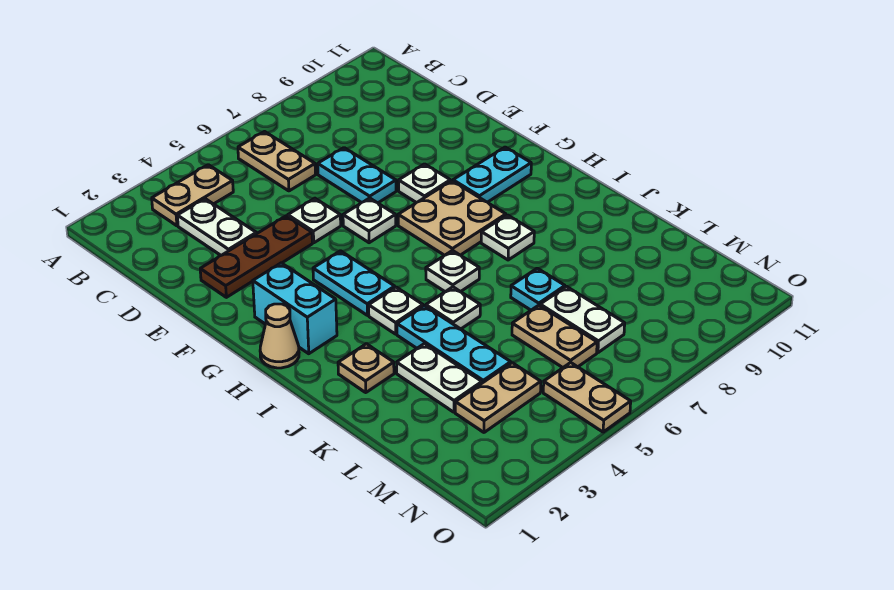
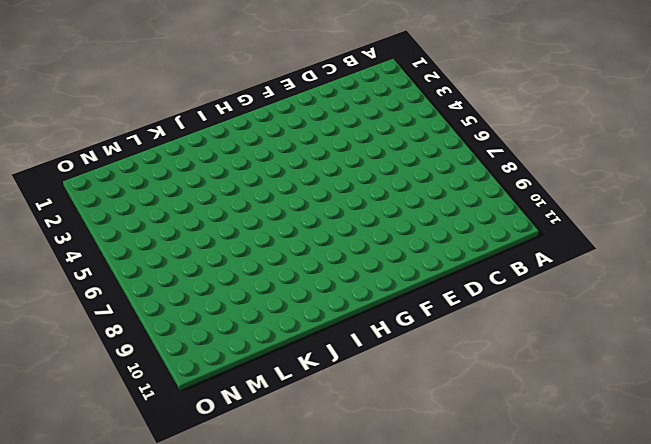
none -> tan plate B3:B4 level 1
none -> tan plate B6:C6 level 1
none -> white plate C3:D3 level 1

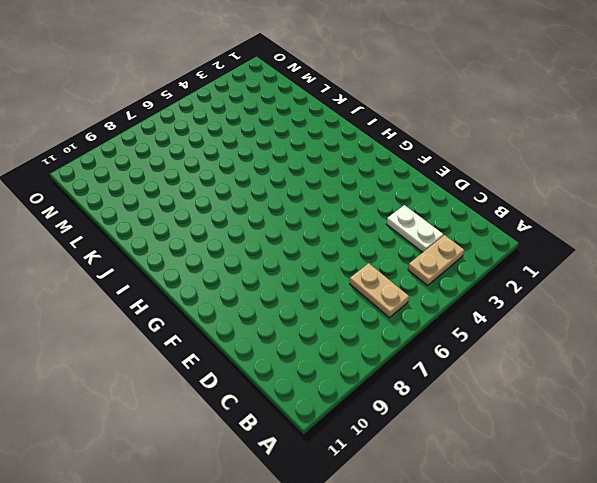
none -> cyan plate D7:E7 level 1
none -> brown plate E2:E4 level 1
none -> white plate E5 level 1

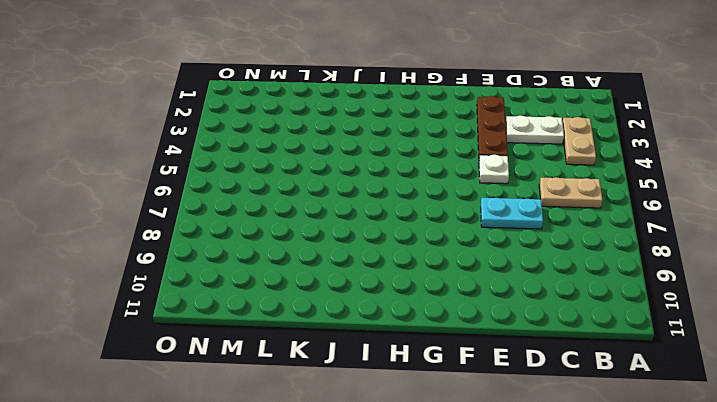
none -> white plate F6 level 1
none -> white plate F8 level 1
none -> cyan brick G2:H2 level 1

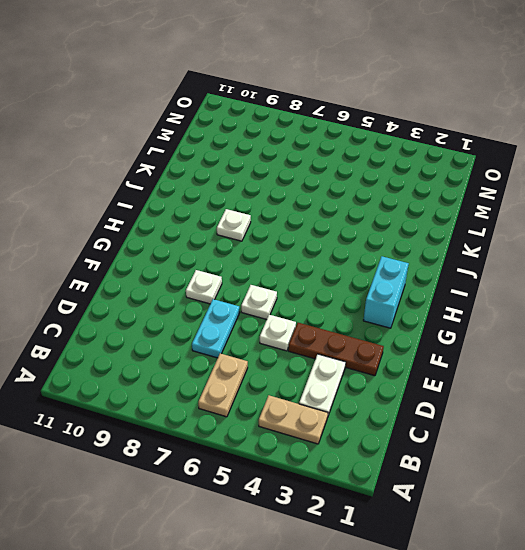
none -> cyan plate G4:H4 level 1
none -> tan plate G7:H8 level 1
none -> cyan plate G9:G10 level 1

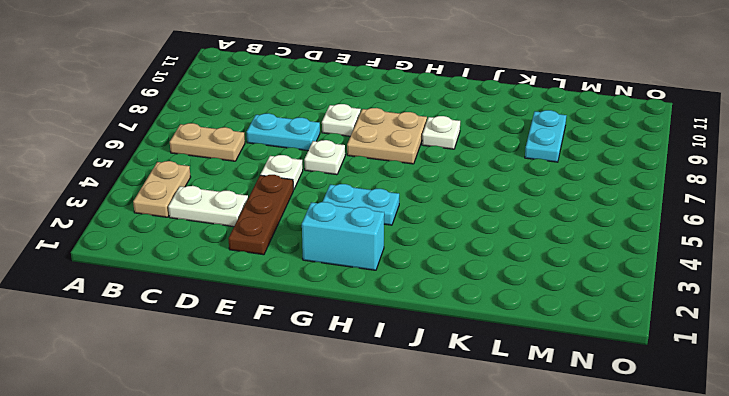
cyan plate L8:L9 level 1 -> cyan plate G9:G10 level 1
none -> tan cone H1 level 1
none -> white plate I4 level 1
none -> white plate I6 level 1

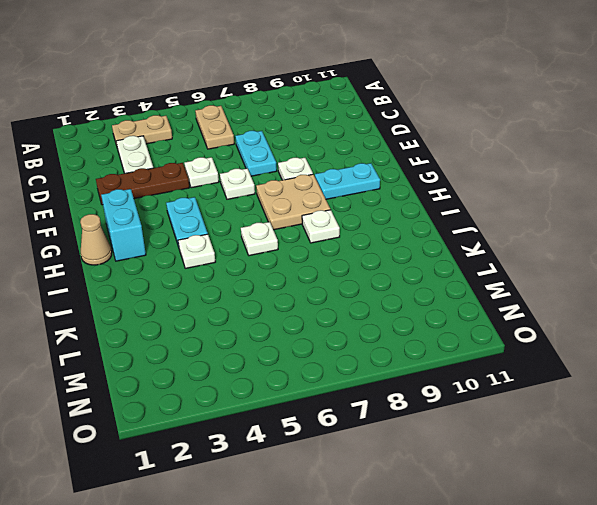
none -> tan plate J2 level 1
none -> cyan plate J4:L4 level 1
none -> white plate J5 level 1

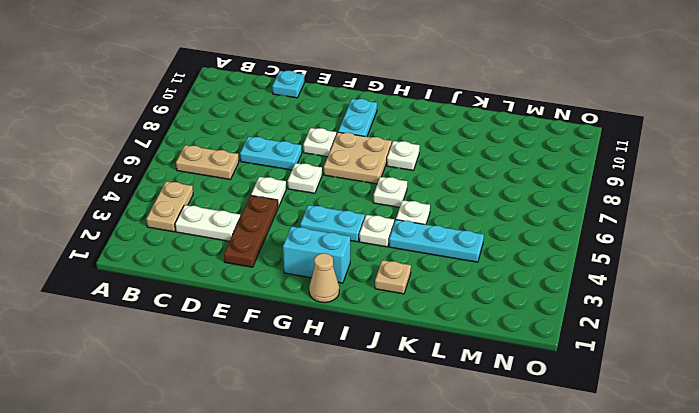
cyan plate D11 level 1 -> cyan plate K7 level 1
none -> white plate K3:L3 level 1
none -> tan plate L6:M6 level 1
none -> white plate L7:M7 level 1

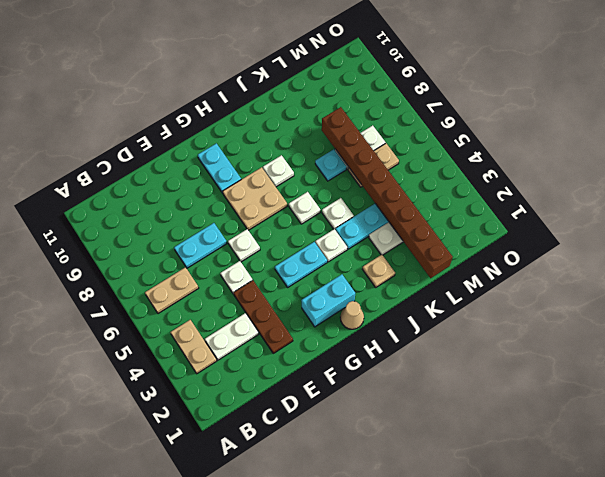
brown brick L1:L8 level 2 -> none
none -> white plate F8 level 1
none -> tan plate M3:M4 level 1
none -> tan plate N5:O5 level 1

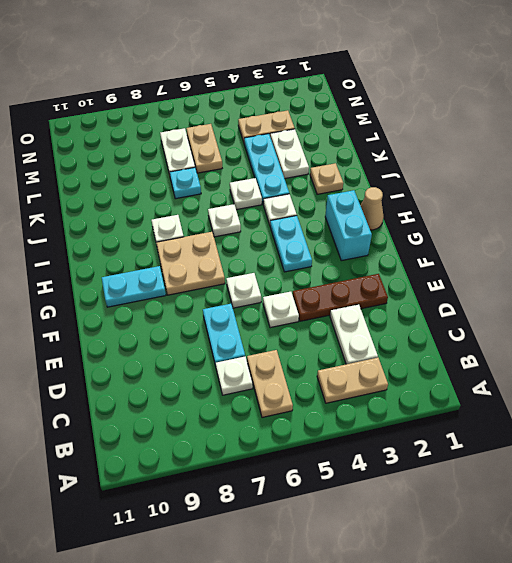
white plate C7 level 1 -> white plate F8 level 1
none -> tan plate N5:O5 level 1

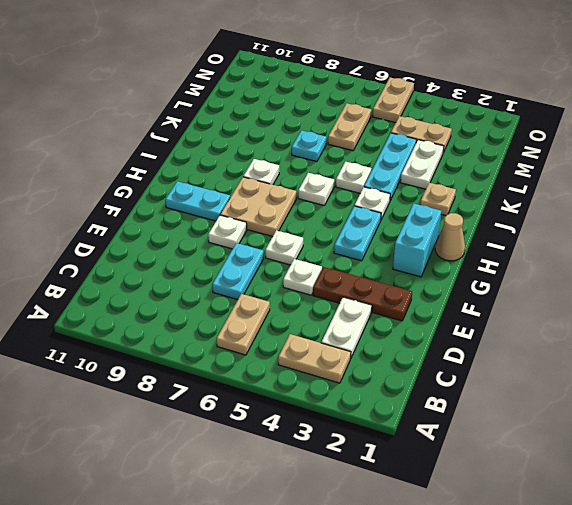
none -> white plate L7:M7 level 1

